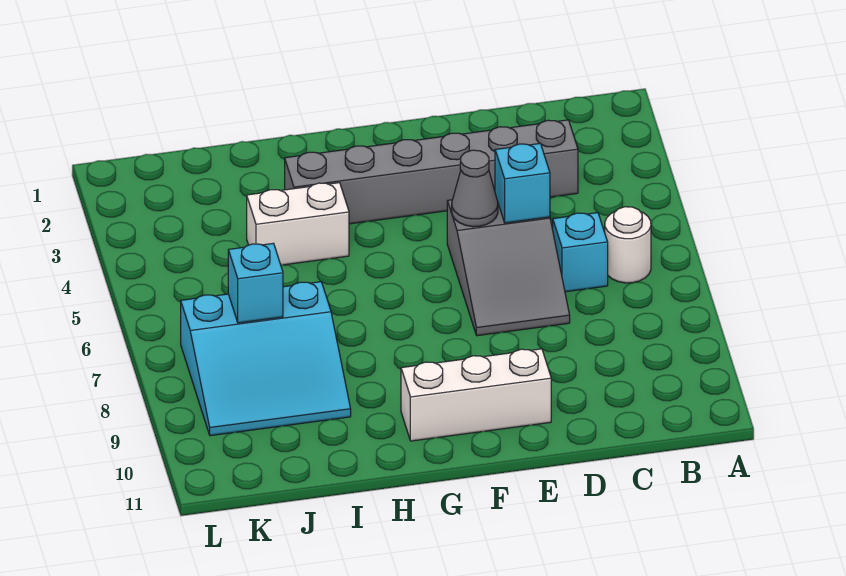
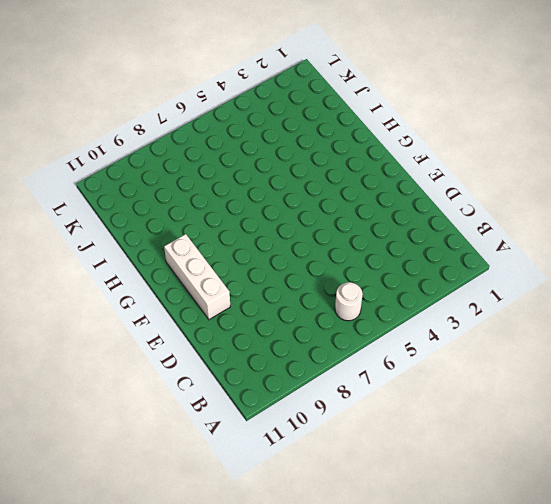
none -> grey brick C3:H3 level 1
none -> cyan brick C6 level 1

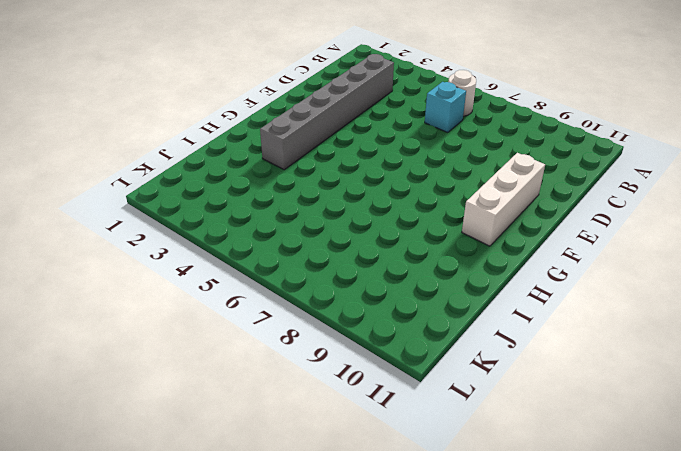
none -> grey slope D5:E7 level 1 top 5
none -> white brick H4:I4 level 1

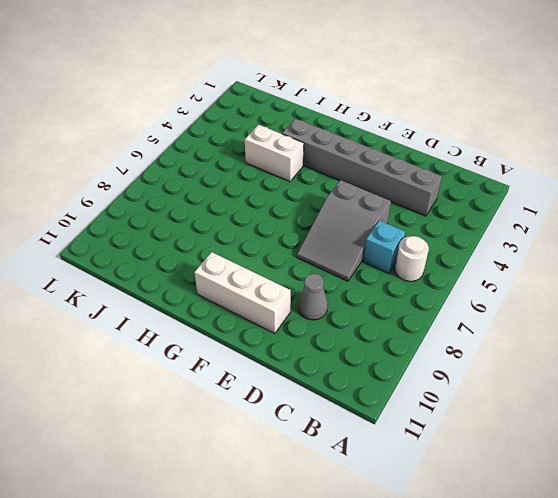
grey cone D9 level 1 -> grey cone E5 level 2
none -> cyan slope I7:K9 level 1 top 7
none -> cyan brick D5 level 2

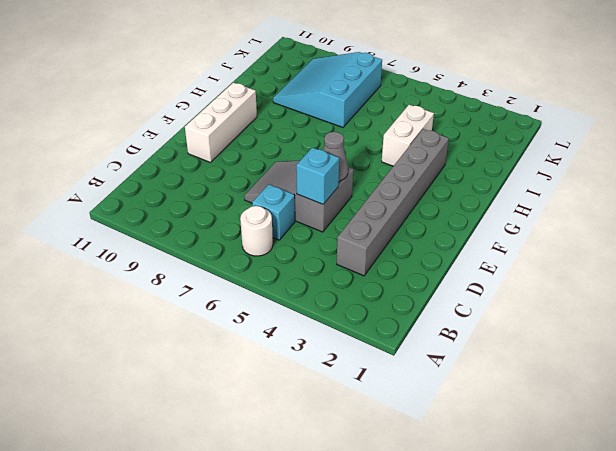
none -> cyan brick J7 level 2

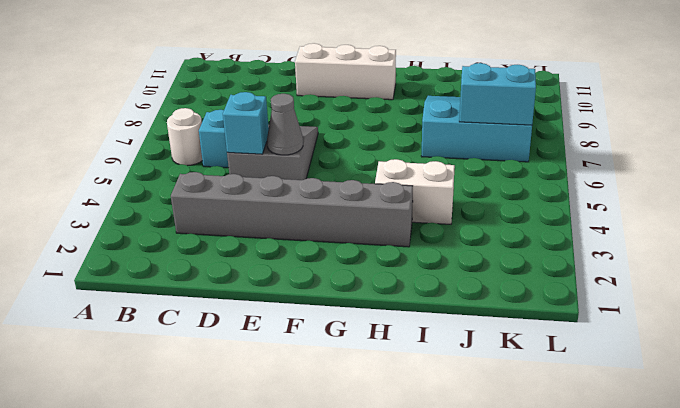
cyan brick J7:K7 level 2 -> cyan brick J7 level 2

